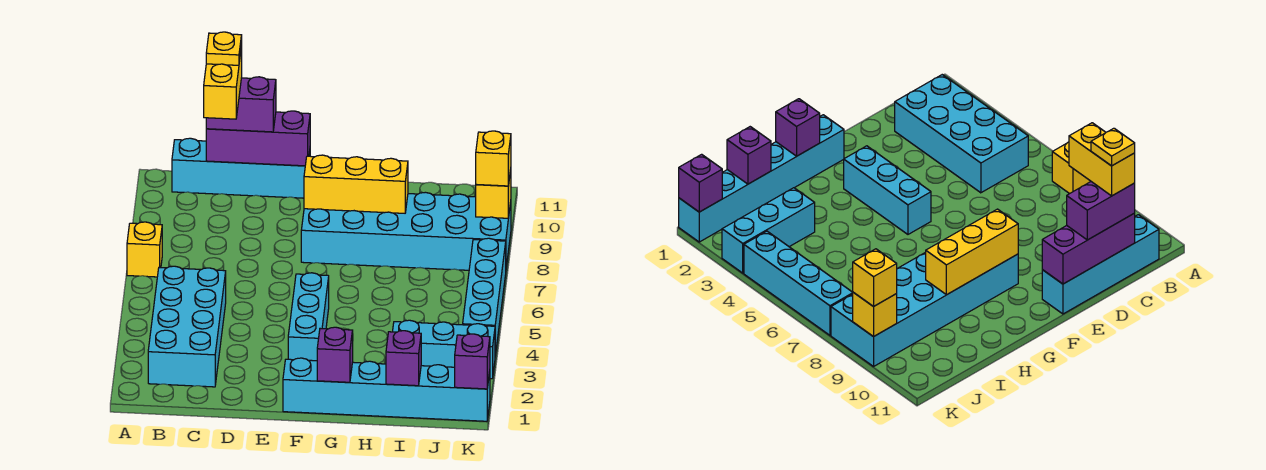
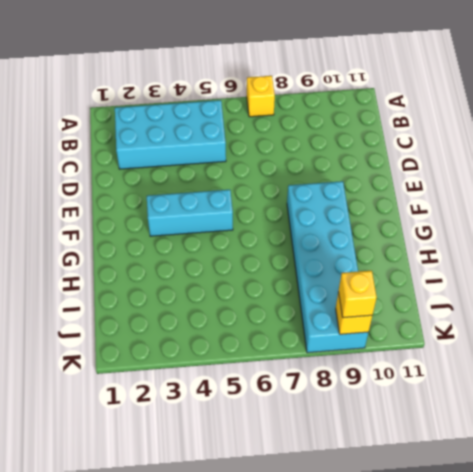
none -> cyan brick B11:E11 level 1
none -> cyan brick F1:K1 level 1
none -> cyan brick I3:K3 level 1

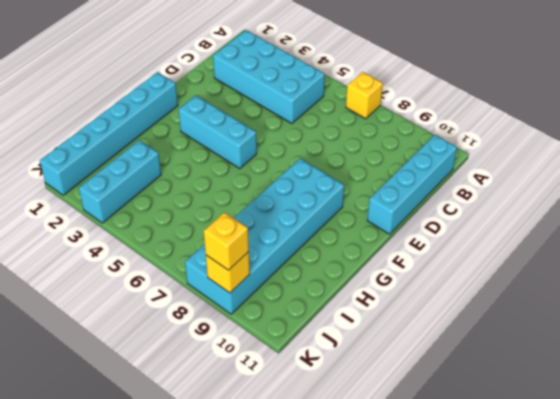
none -> cyan brick K4:K7 level 1
none -> purple brick C11:E11 level 2
none -> yellow brick F9:H9 level 2

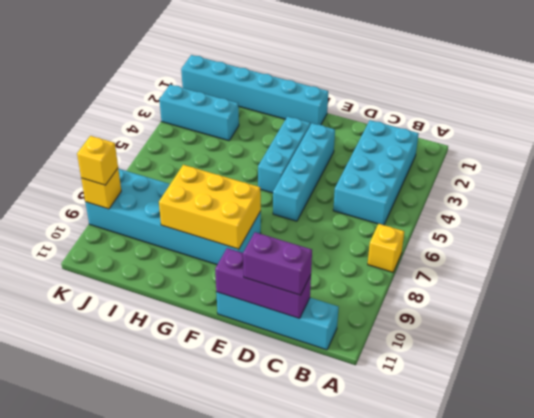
cyan brick E3:E6 level 1 -> cyan brick K4:K7 level 1
yellow brick F8:H9 level 2 -> yellow brick F9:H9 level 2
none -> purple brick G1 level 2
none -> purple brick I1 level 2
none -> purple brick K1 level 2

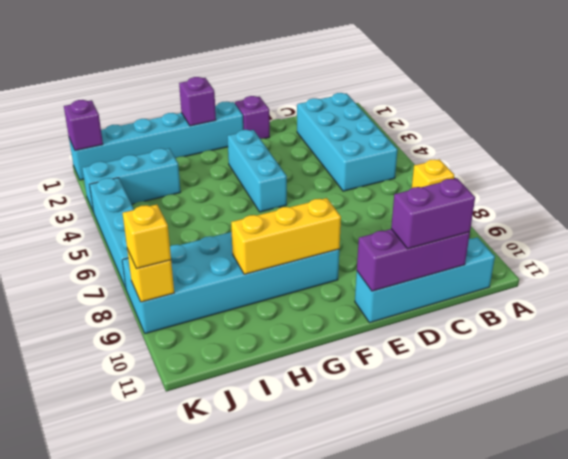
purple brick E1 level 1 -> purple brick I1 level 2
none -> yellow brick C10:C11 level 4
none -> yellow plate C11 level 5

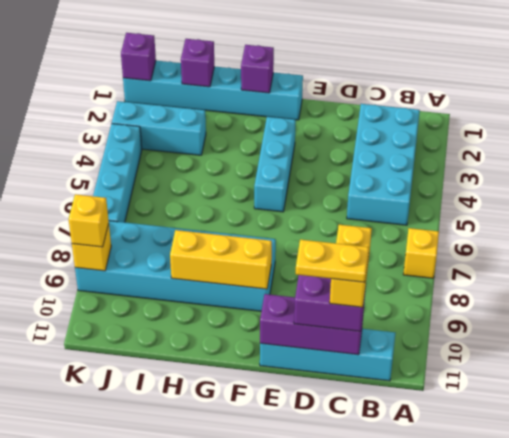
yellow plate C11:D11 level 5 -> yellow plate C11 level 5

